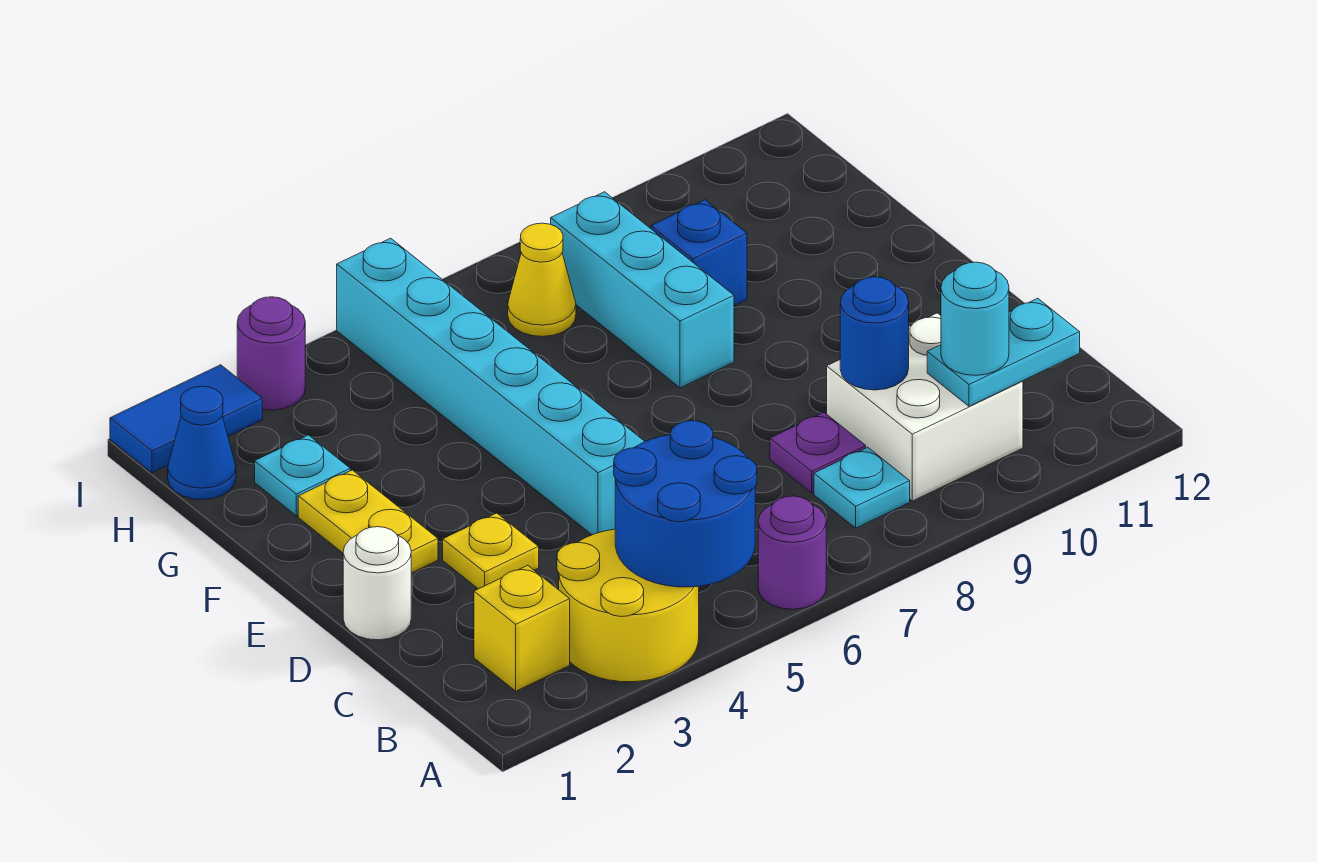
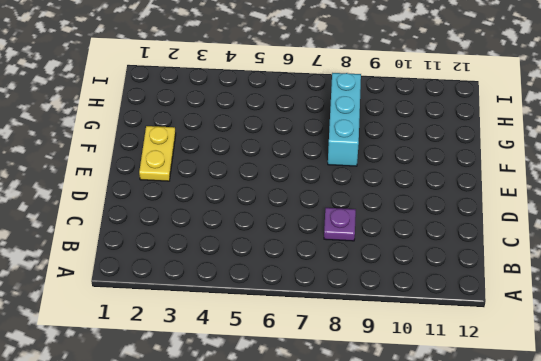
none -> yellow round brick A3:B4 level 1
none -> purple round brick A6 level 1
none -> yellow brick B2 level 1

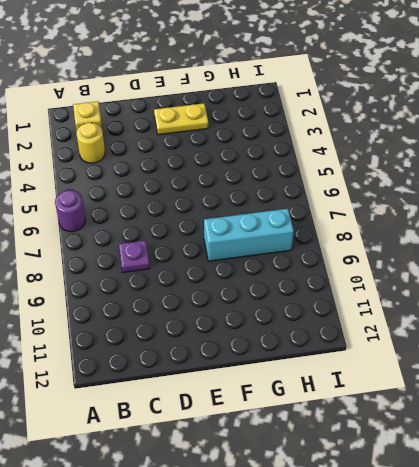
yellow round brick B3 level 1 -> yellow round brick A3:B4 level 1
none -> cyan plate B8 level 1
none -> white brick B9:C10 level 1
none -> white round brick D1 level 1

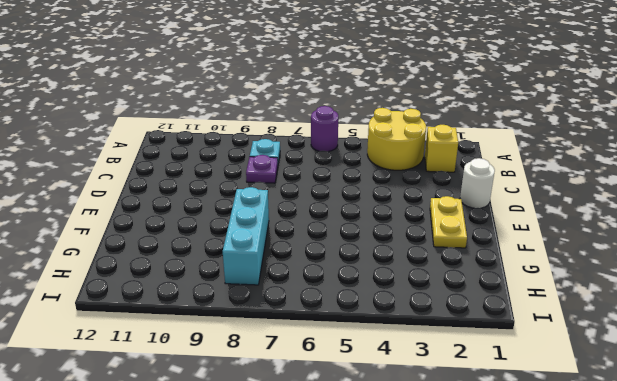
none -> white brick B9:C10 level 1
none -> yellow plate D3 level 1
none -> cyan brick D5:I5 level 1

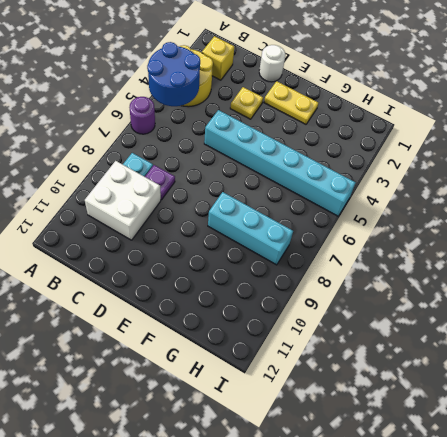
none -> cyan plate G2 level 1
none -> blue brick G9 level 1
none -> blue cone H1 level 1

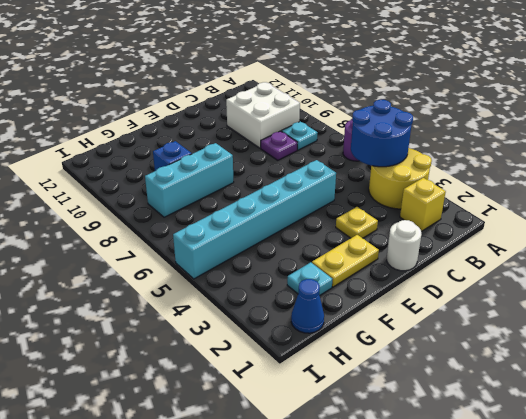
none -> yellow cone H7 level 1
none -> blue tile I1:I2 level 1
none -> purple round brick I3 level 1

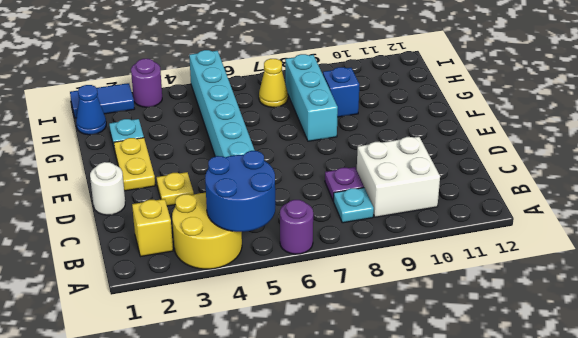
none -> cyan plate B10:B11 level 2
none -> blue round brick C9 level 2
none -> cyan round brick B10 level 3

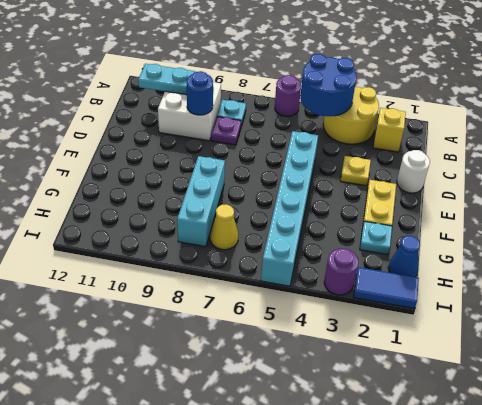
none -> blue brick G9 level 1
none -> cyan round brick B10 level 3

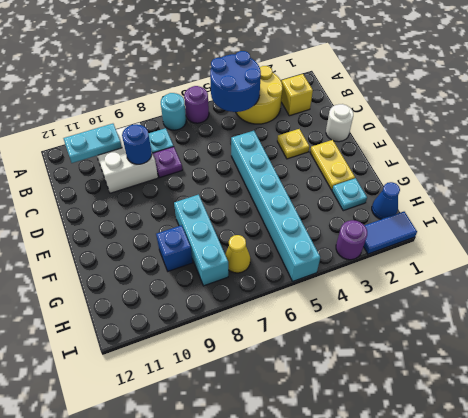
cyan round brick A7 level 1 -> cyan round brick B10 level 3

